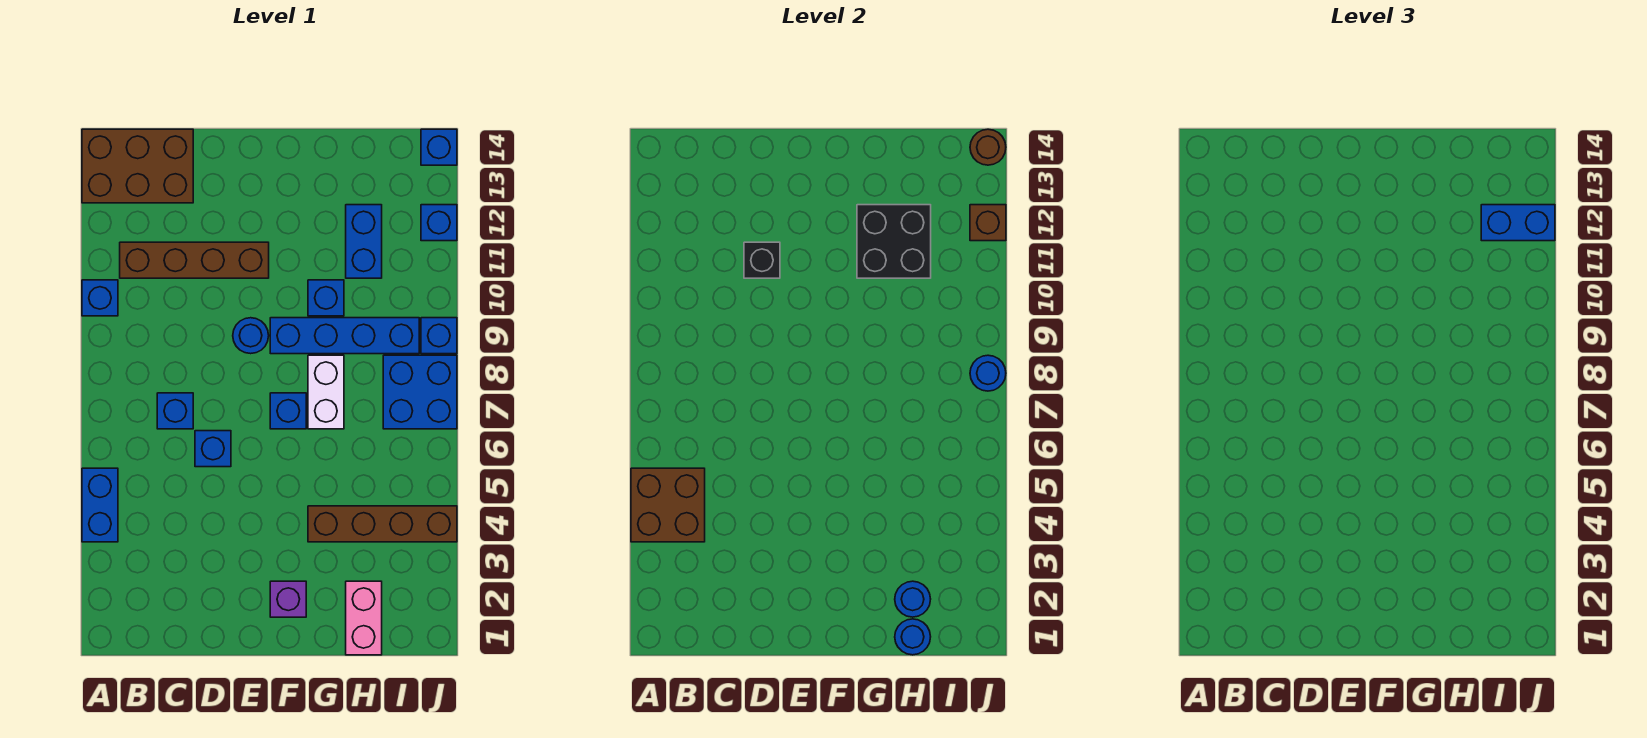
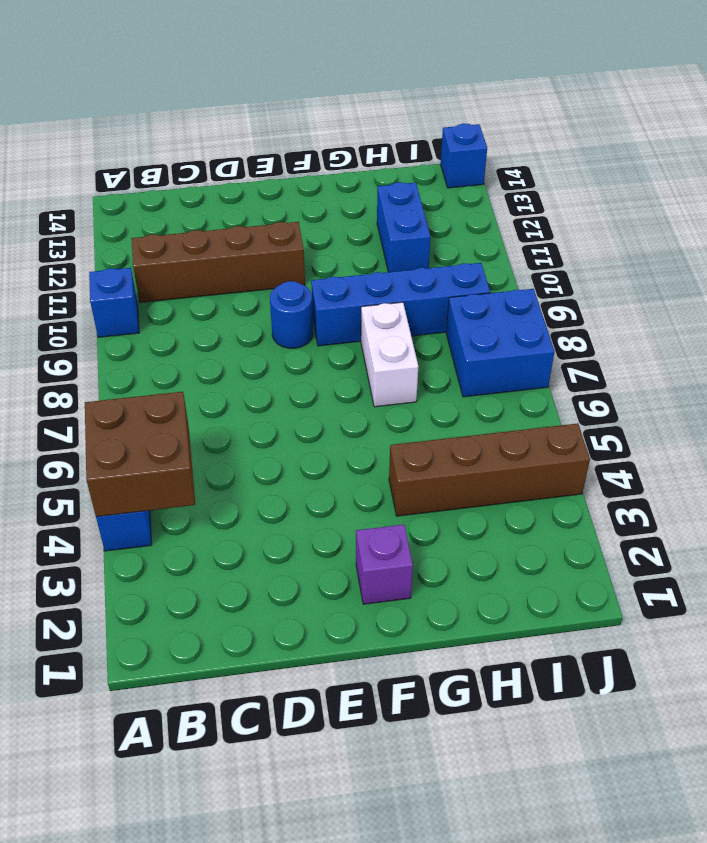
none -> brown brick A13:C14 level 1
none -> blue brick C7 level 1
none -> blue brick D6 level 1

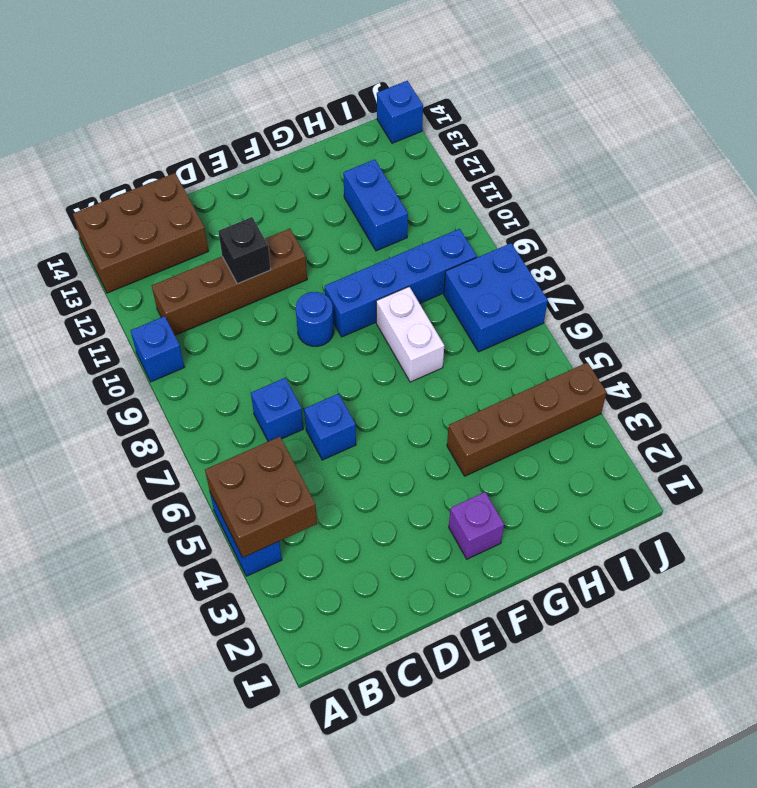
none -> blue brick F7 level 1
none -> blue brick G10 level 1
none -> pink brick H1:H2 level 1

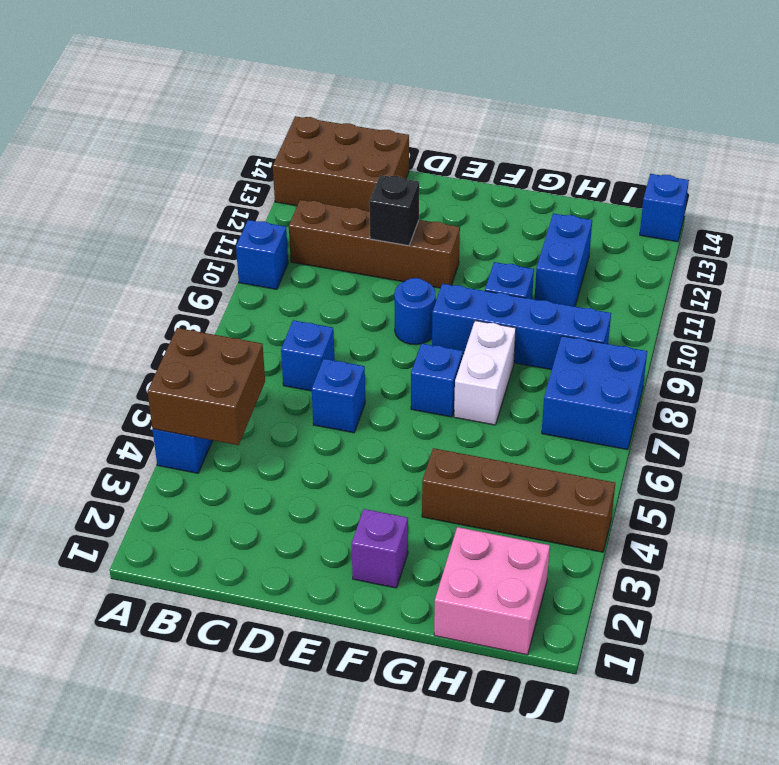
pink brick H1:I2 level 1 -> pink brick H1:H2 level 1
none -> blue brick J9 level 1
none -> blue brick J12 level 1
none -> black brick G11:H12 level 2

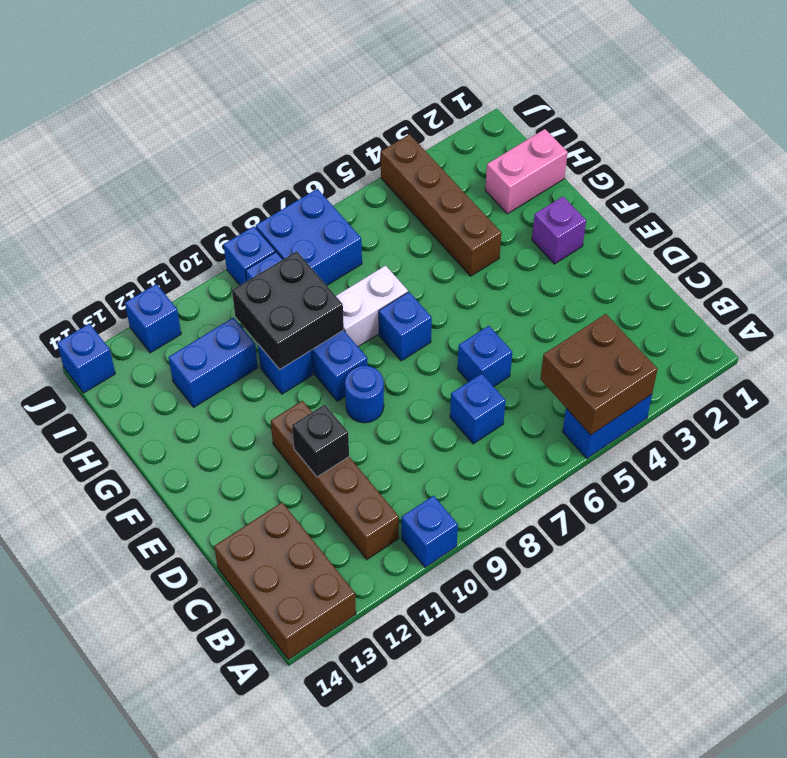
black brick G9:H10 level 2 -> black brick G11:H12 level 2
none -> blue round brick H1 level 2
none -> blue round brick H2 level 2
none -> blue round brick J8 level 2

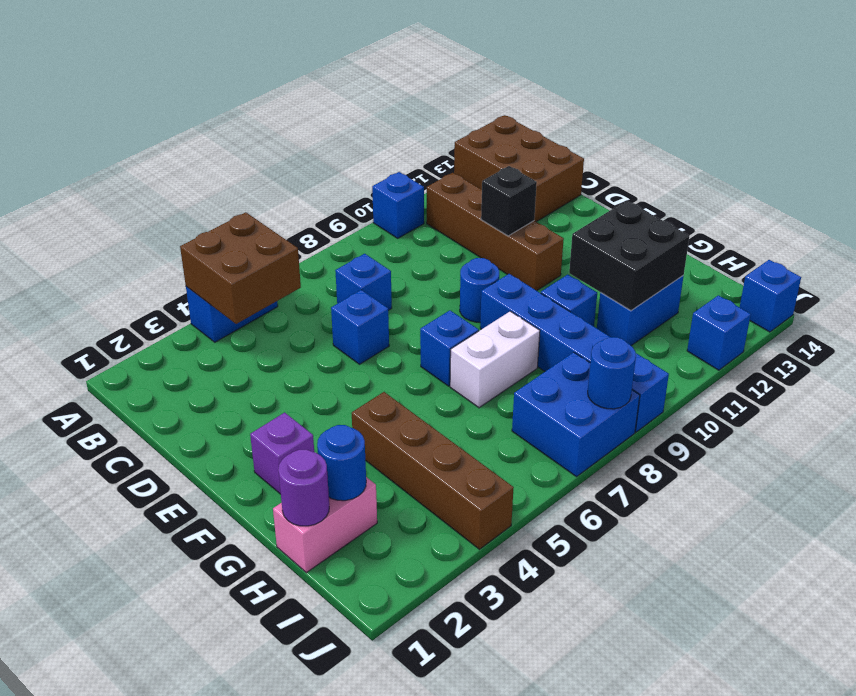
purple round brick H1 level 2 -> blue round brick H1 level 2
none -> brown brick J12 level 2
none -> brown round brick J14 level 2
none -> blue brick I12:J12 level 3

